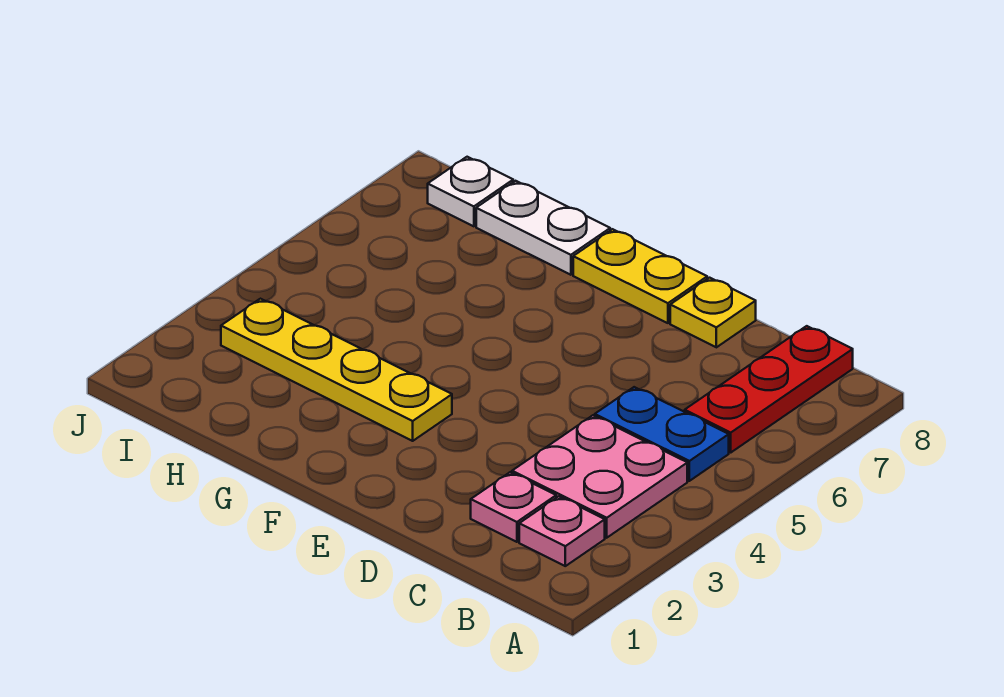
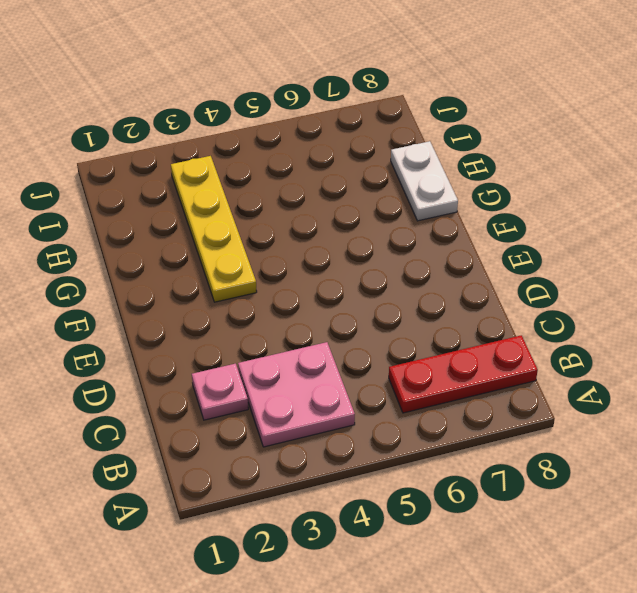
none -> pink plate B2 level 1
none -> blue plate B5:C5 level 1

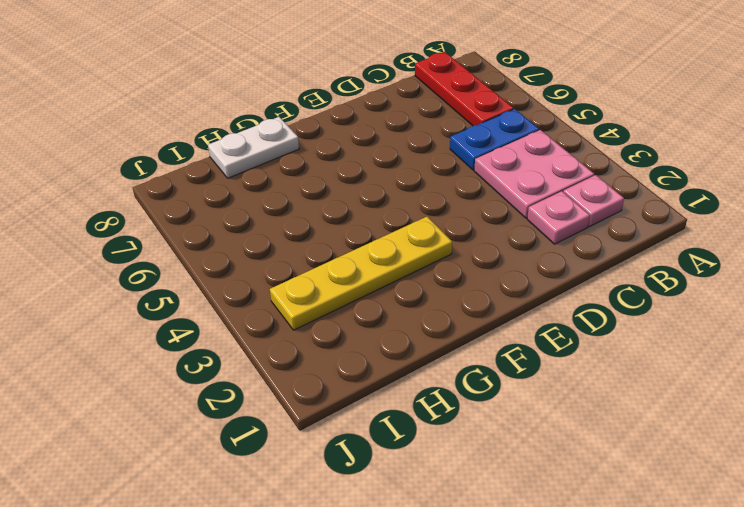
none -> yellow plate D8 level 1
none -> yellow plate E8:F8 level 1

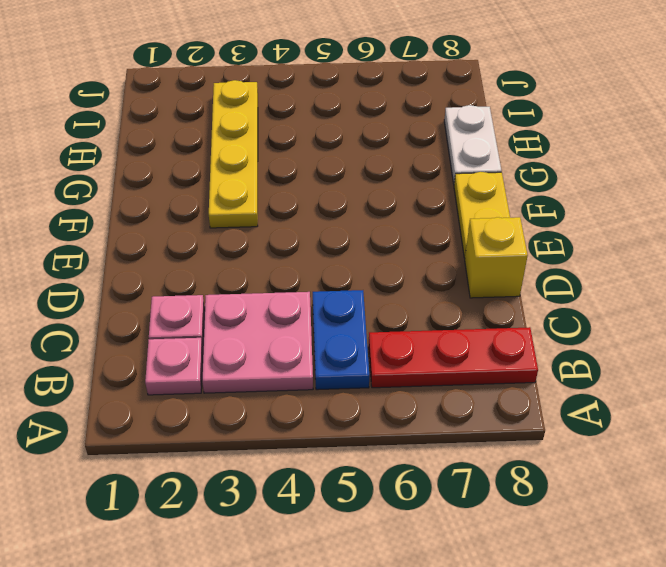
yellow brick D8 level 1 -> yellow plate D8 level 1
none -> white plate I8 level 1

